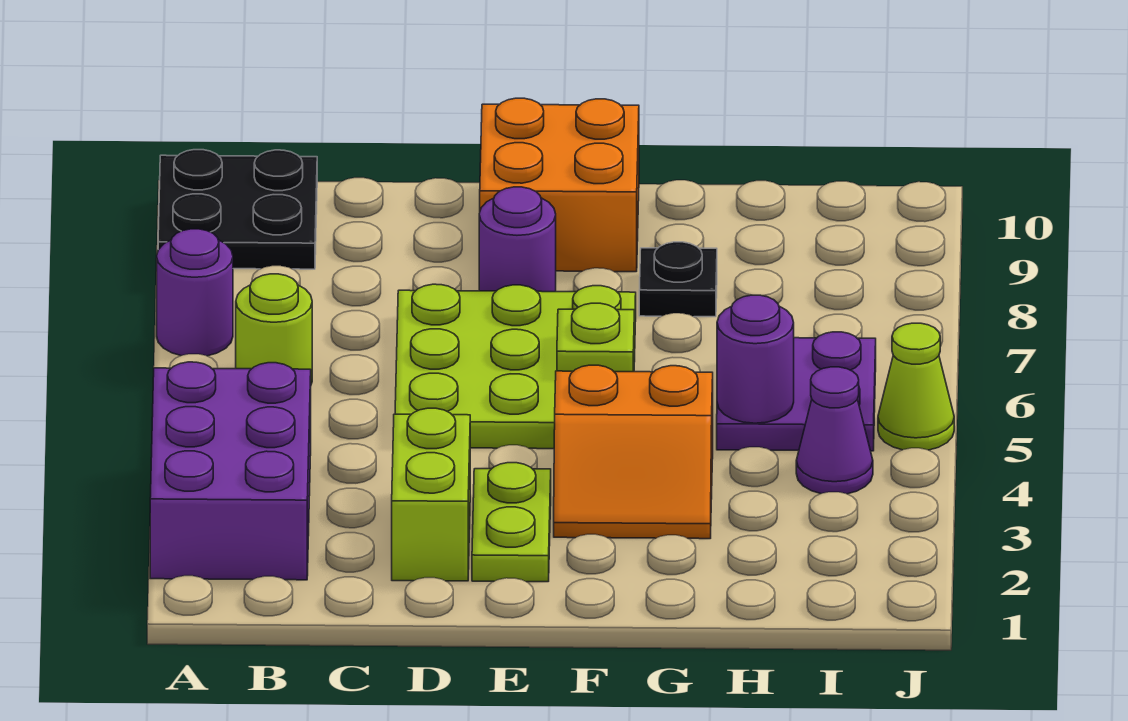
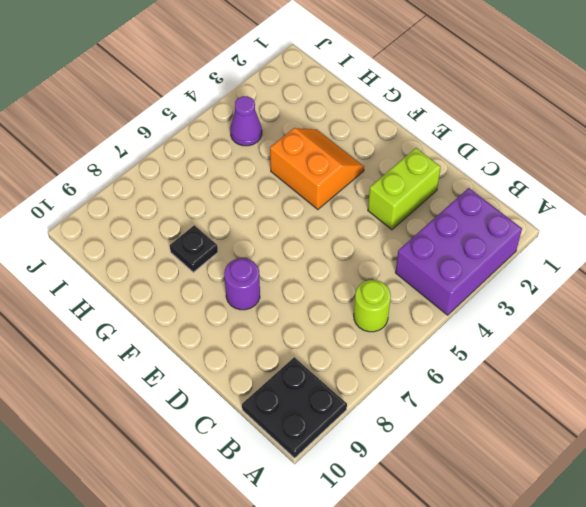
none -> purple round brick A7 level 1
none -> lime plate D5:F7 level 1
none -> lime plate E2:E3 level 1

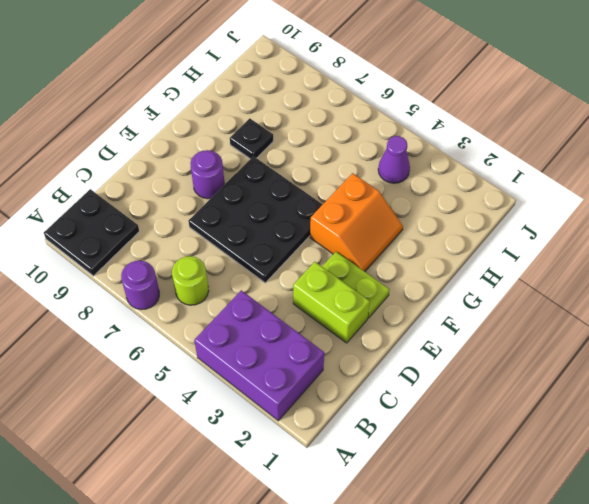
black plate D5:F7 level 1 -> lime plate D5:F7 level 1
none -> orange brick E9:F10 level 1
none -> purple plate H5:I6 level 1
none -> lime cone J5 level 1

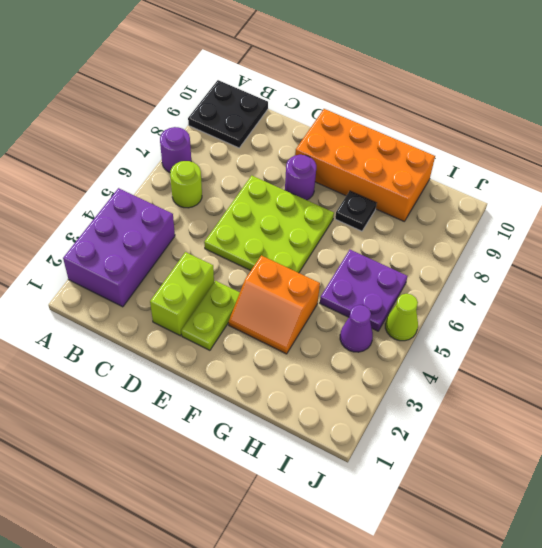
orange brick E9:H10 level 1 -> orange brick E9:F10 level 1
none -> lime plate F6 level 2
none -> purple round brick H5 level 2

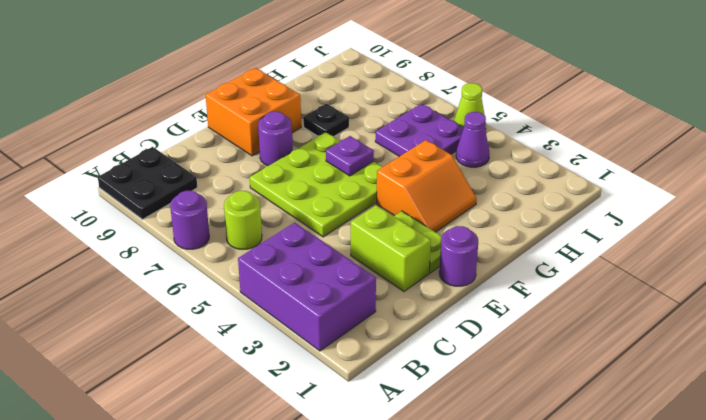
purple round brick E1 level 1 -> purple round brick H5 level 2
purple plate F6 level 2 -> lime plate F6 level 2

